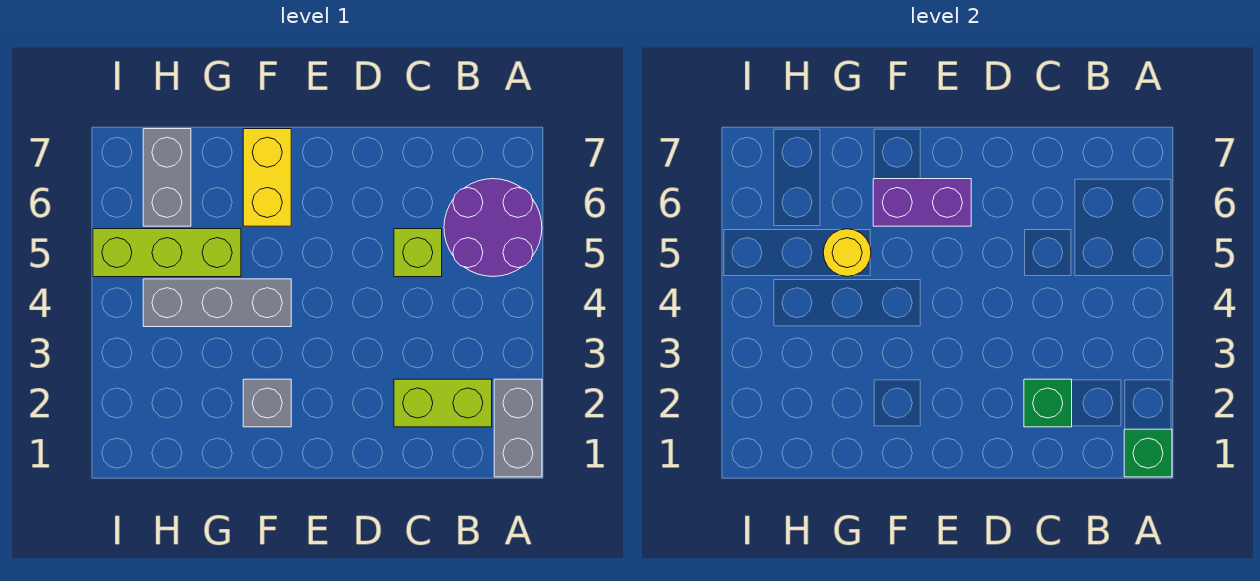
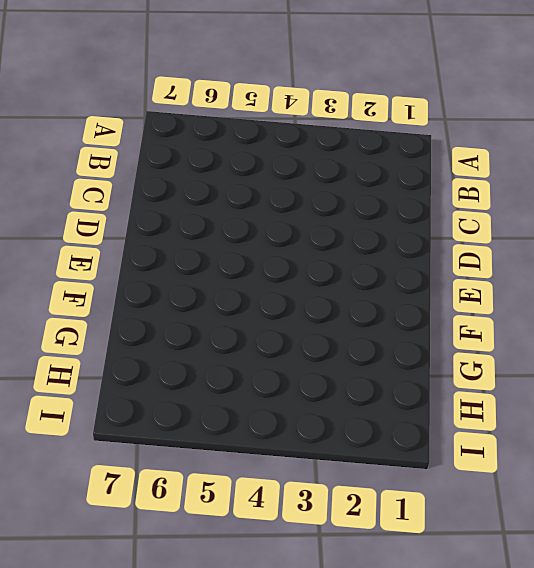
none -> grey brick A1:A2 level 1
none -> purple round brick A5:B6 level 1
none -> lime brick B2:C2 level 1

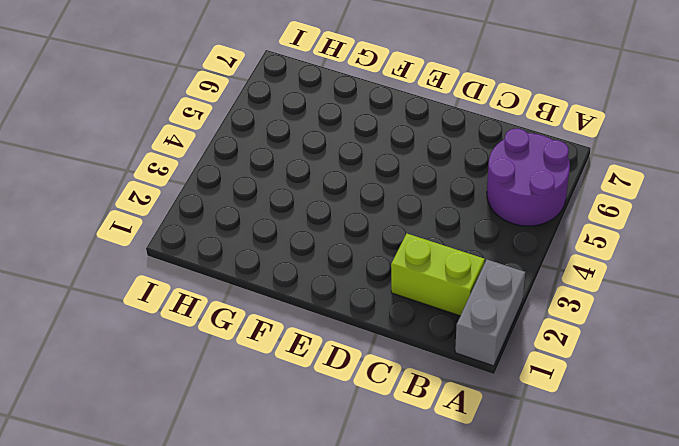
none -> lime brick C5 level 1
none -> grey brick F2 level 1
none -> grey brick F4:H4 level 1

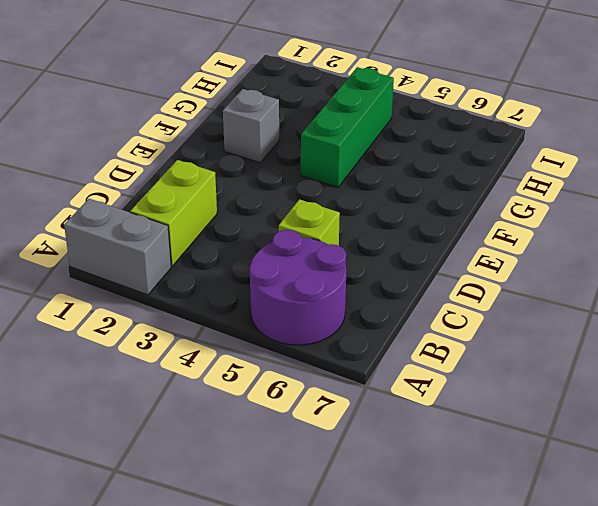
green brick F4:H4 level 1 -> grey brick F4:H4 level 1
none -> yellow brick F6:F7 level 1
none -> lime brick G5:I5 level 1
none -> grey brick H6:H7 level 1

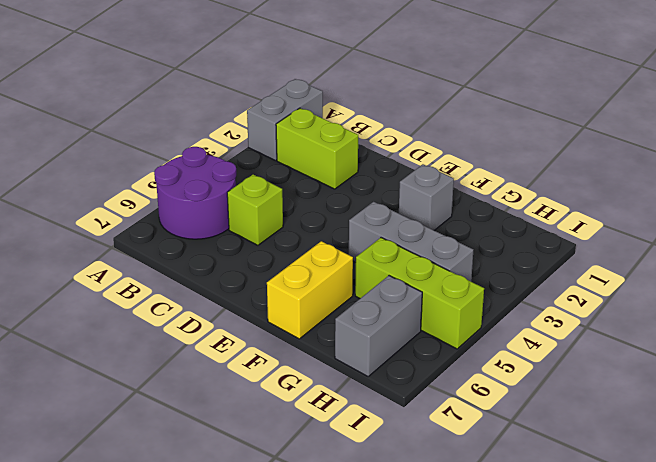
none -> green brick A1 level 2
none -> green brick C2 level 2
none -> purple brick E6:F6 level 2

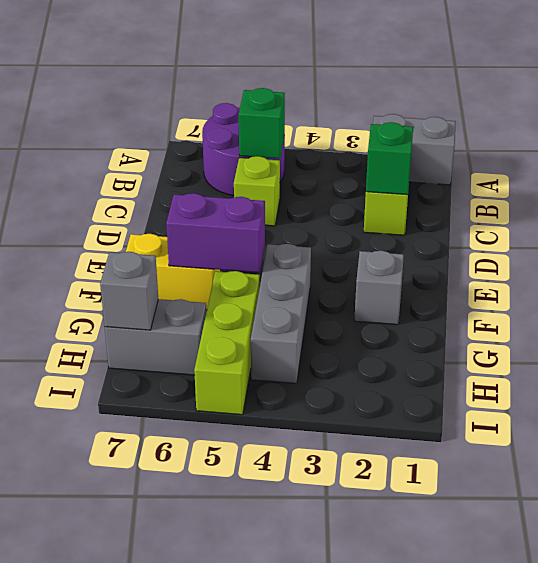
green brick B5 level 2 -> green brick A1 level 2
purple brick F5:F6 level 2 -> purple brick E6:F6 level 2
grey brick H7 level 2 -> none
none -> yellow round brick G5 level 2

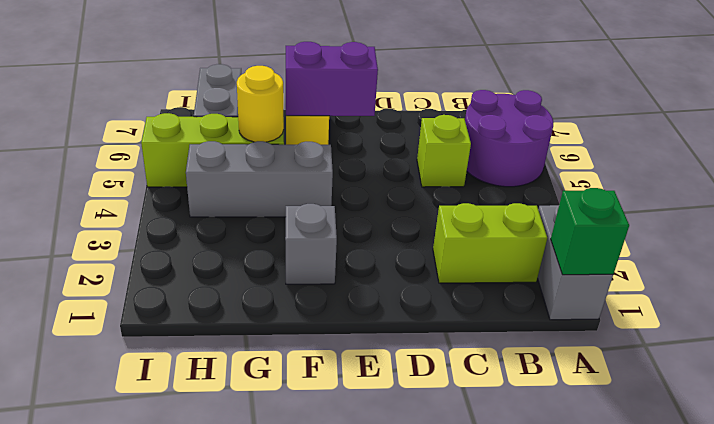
none -> green brick C2 level 2

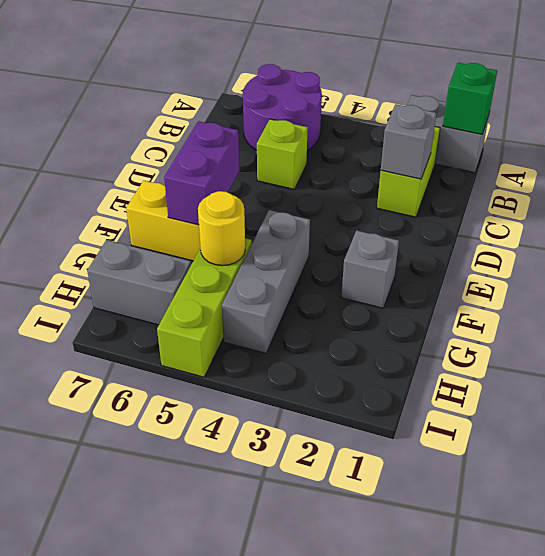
grey brick C2 level 2 -> green brick C2 level 2

